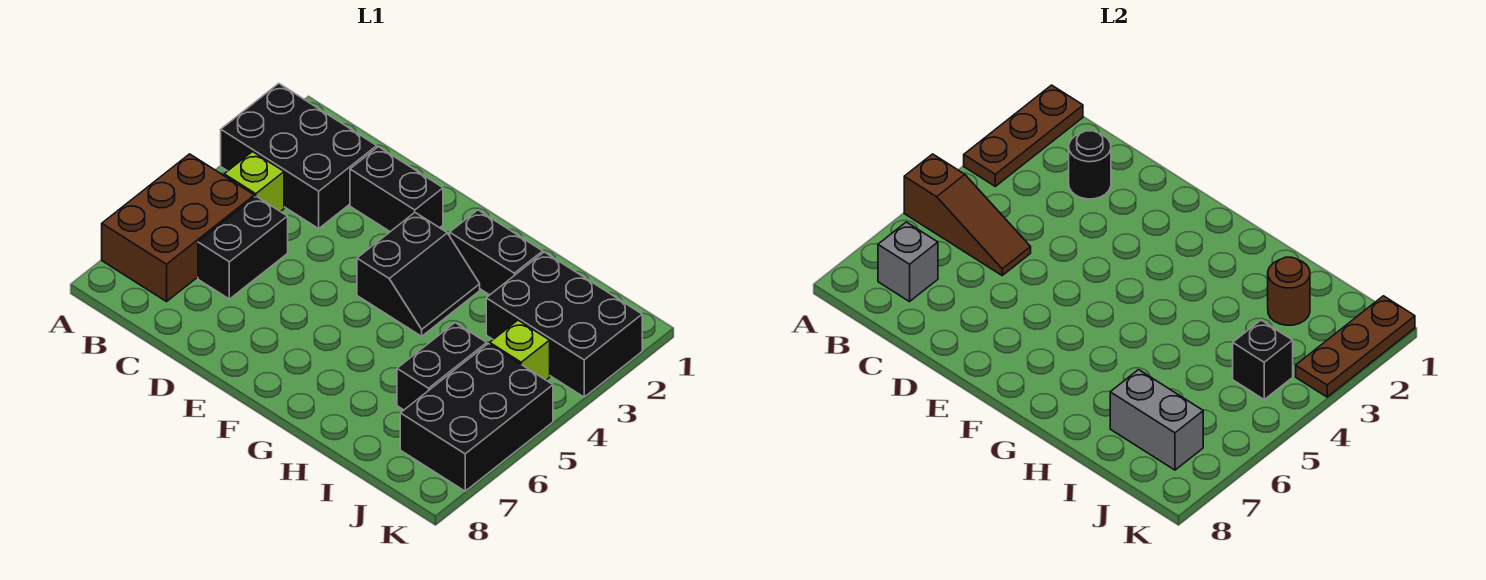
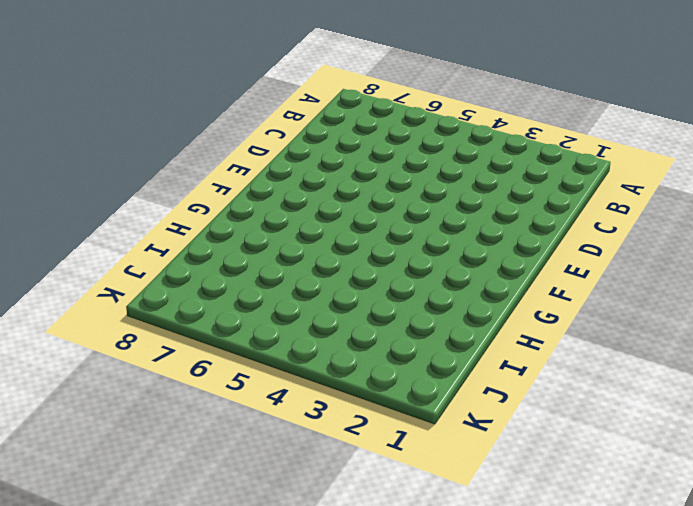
none -> black brick A2:C3 level 1
none -> brown brick A5:B7 level 1
none -> lime brick B4 level 1

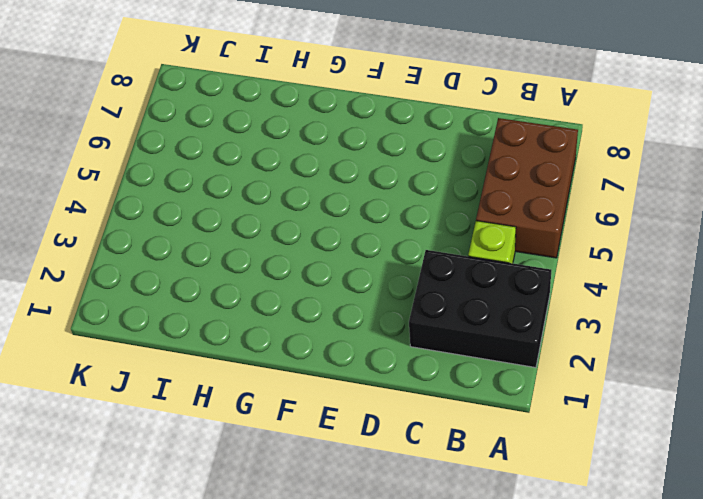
none -> black brick C5:C6 level 1
none -> black brick D2:E2 level 1
none -> black slope F3:G4 level 1 top F

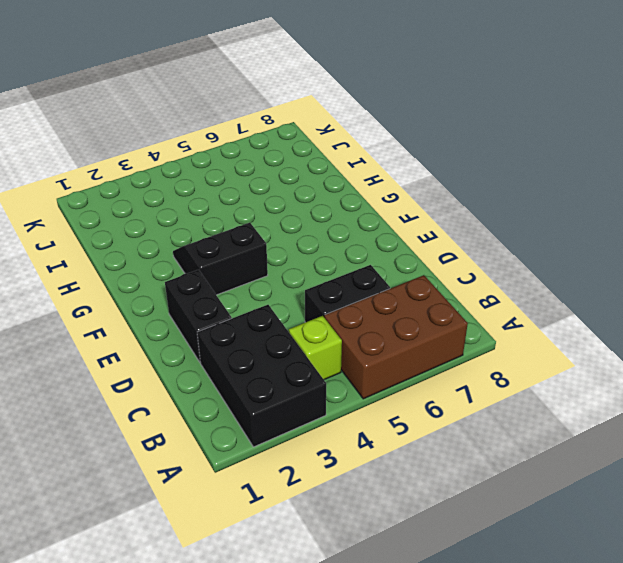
none -> black brick G2:H2 level 1
none -> black brick I2:K3 level 1
none -> black brick I5:I6 level 1

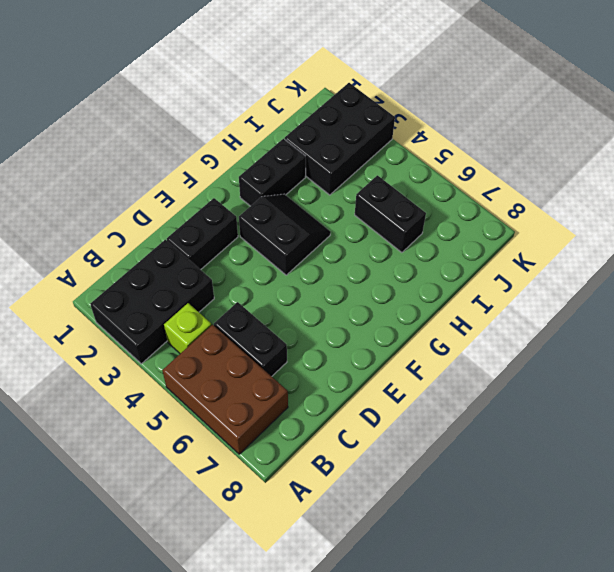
none -> lime brick J4 level 1
none -> black brick J5:K7 level 1
none -> brown plate A1:A3 level 2

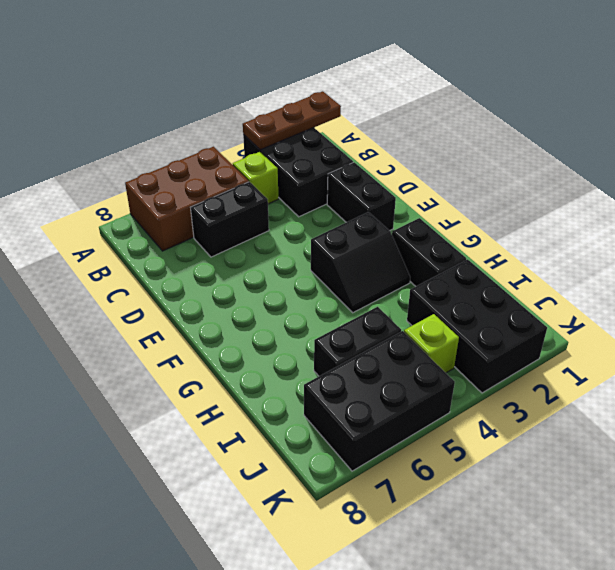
none -> brown slope A5:C5 level 2 top A
none -> grey brick B7 level 2
none -> black round brick C2 level 2

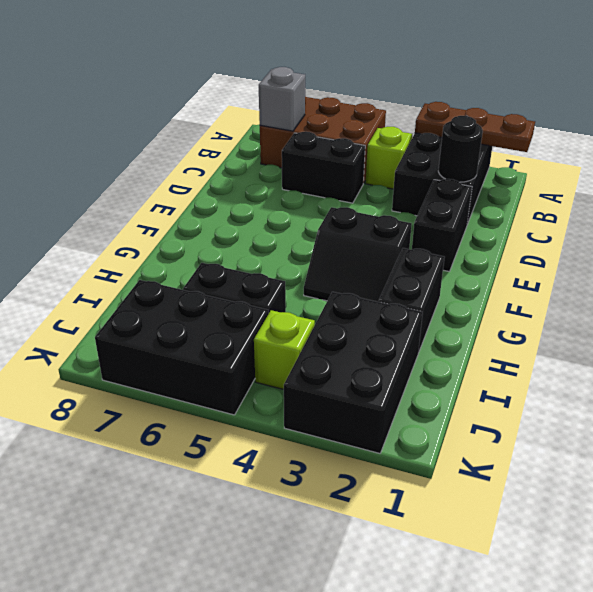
none -> brown slope A5:C5 level 2 top A
none -> brown round brick I2 level 2
none -> grey brick I7:J7 level 2

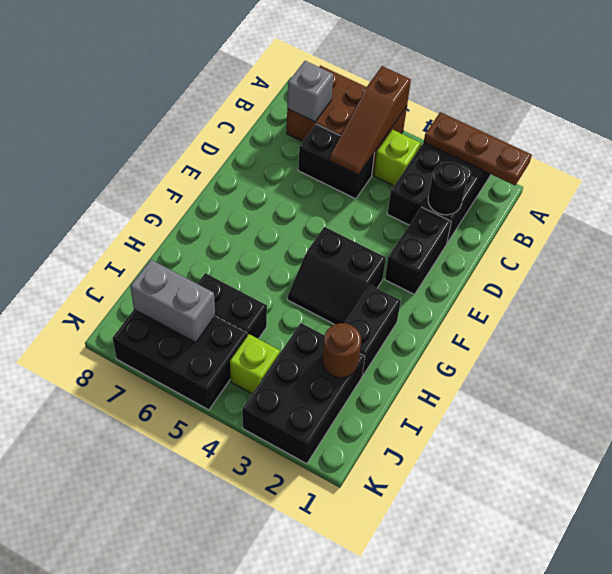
grey brick J6:J7 level 2 -> grey brick I7:J7 level 2
none -> black brick J4 level 2
none -> brown plate K1:K3 level 2

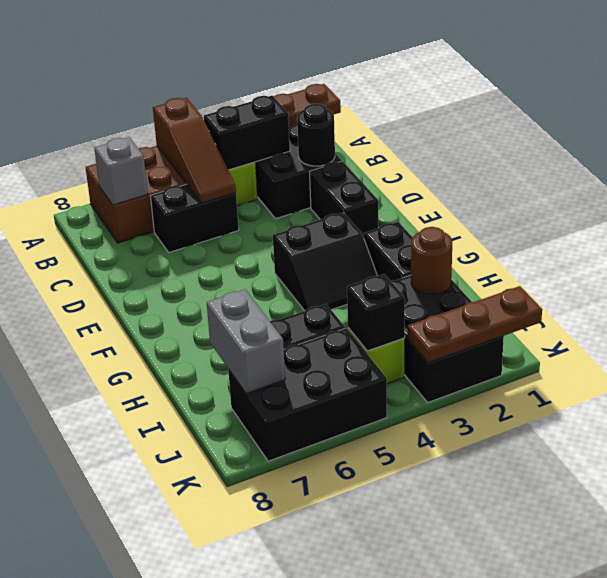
black brick B3:B4 level 2 -> none

